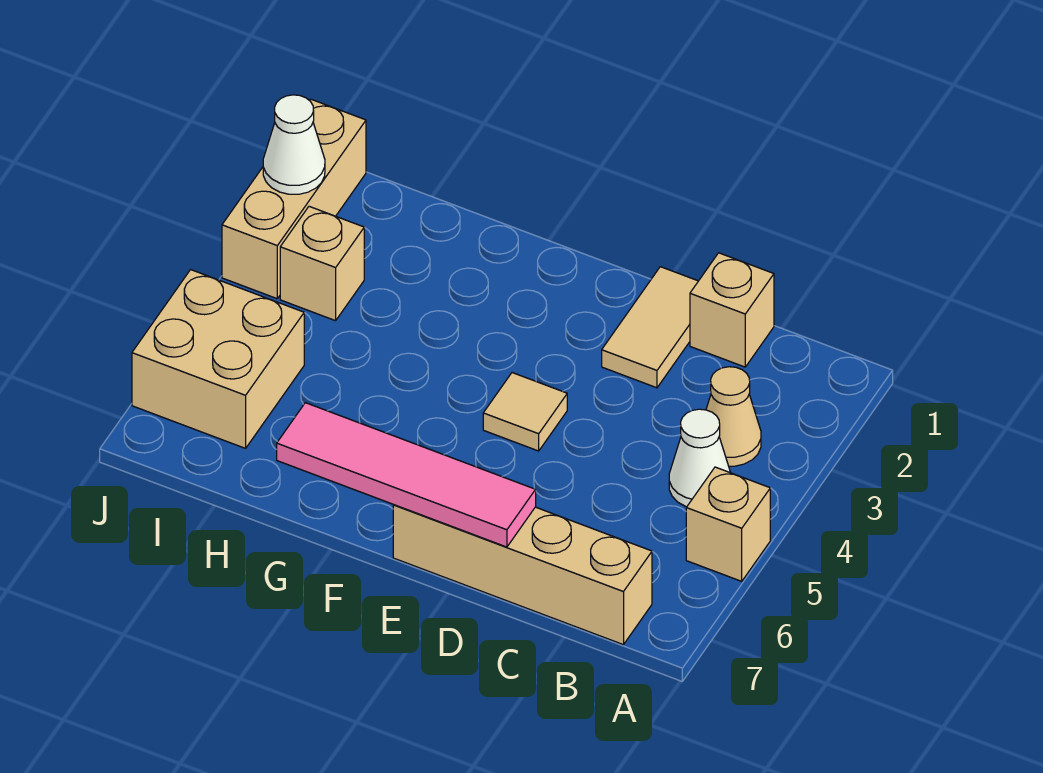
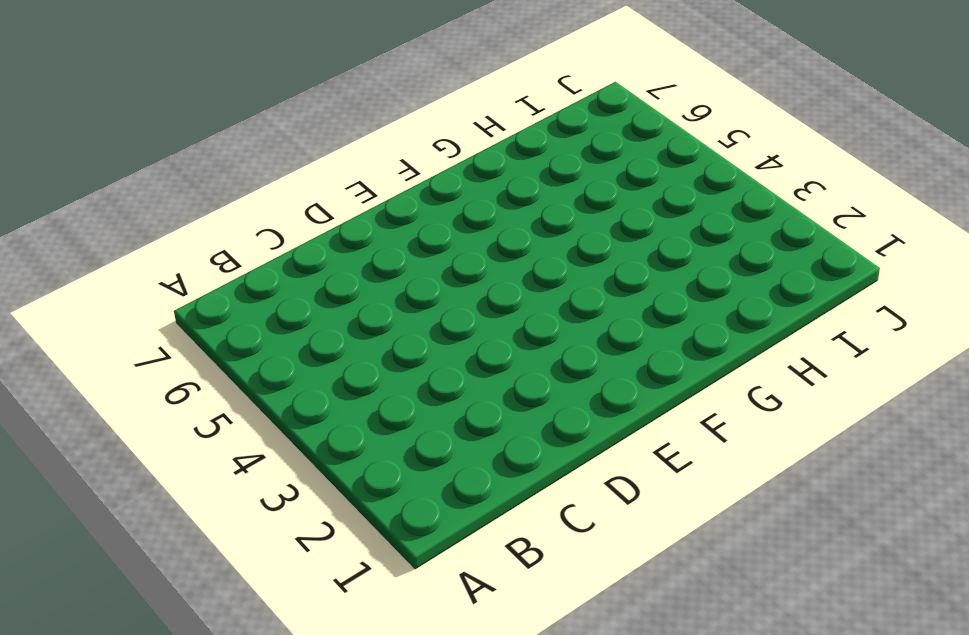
none -> tan brick A5 level 1
none -> tan cone B3 level 1
none -> white cone B4 level 1

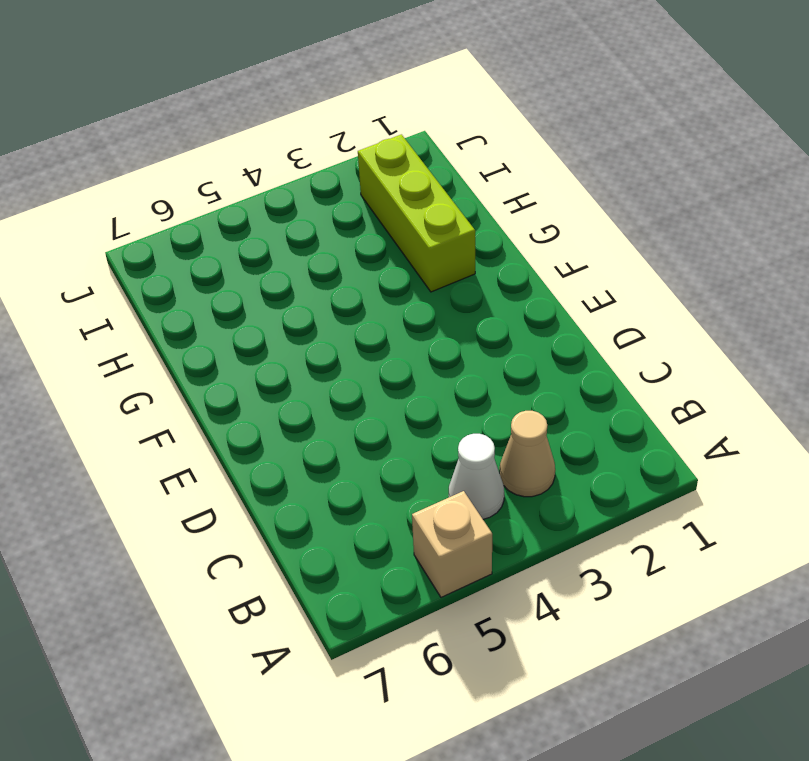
lime brick G2:I2 level 1 -> none
none -> tan brick B7:E7 level 1
none -> tan brick C1 level 1
none -> tan tile D1:D2 level 1

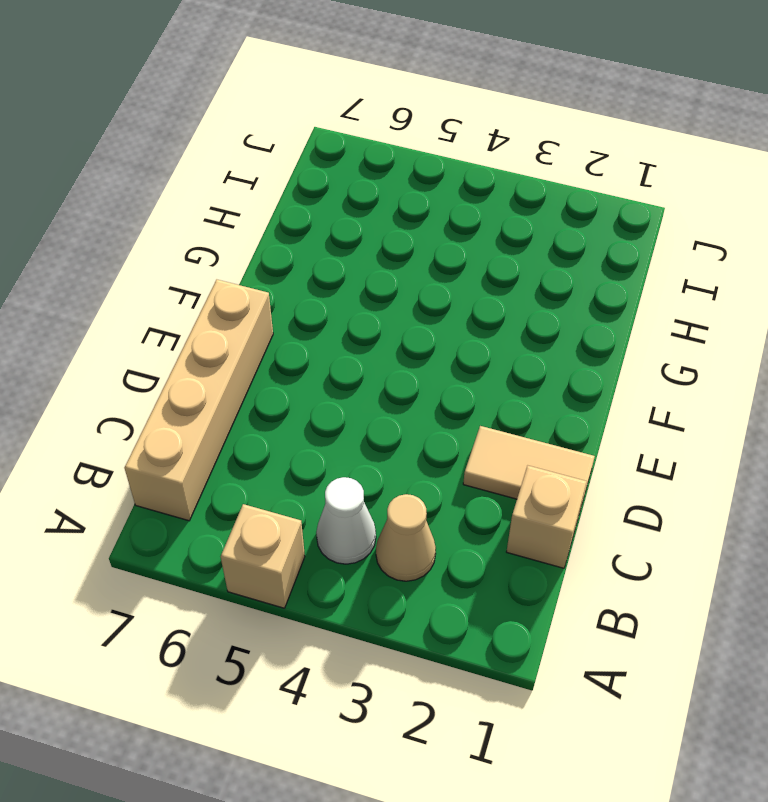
none -> tan tile E4 level 1
none -> tan brick I3 level 1
none -> tan brick I5:J6 level 1

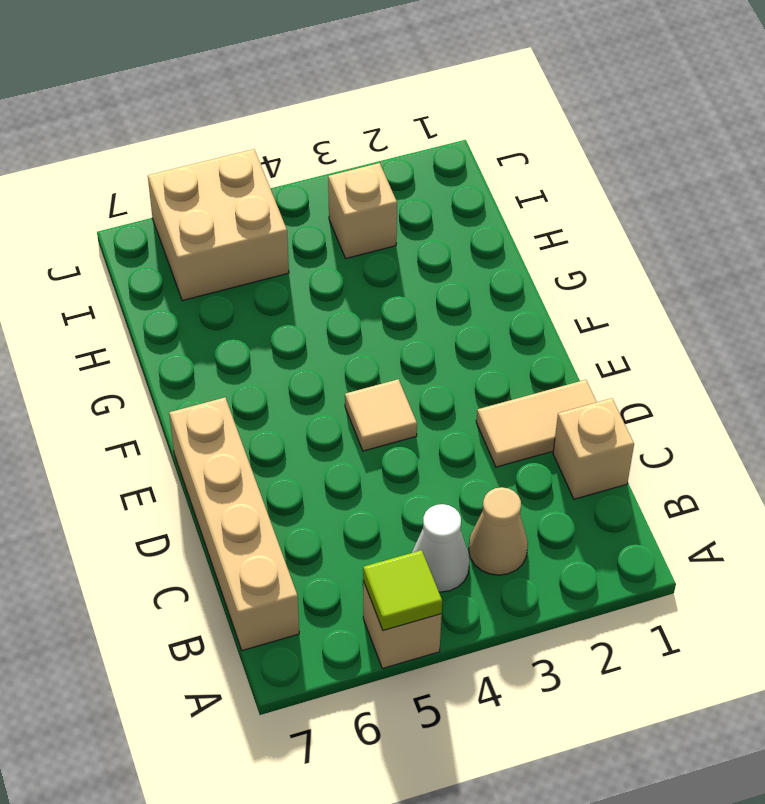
lime tile A5 level 2 -> none
none -> tan brick J1:J3 level 1
none -> pink tile D7:G7 level 2
none -> white cone J2 level 2

